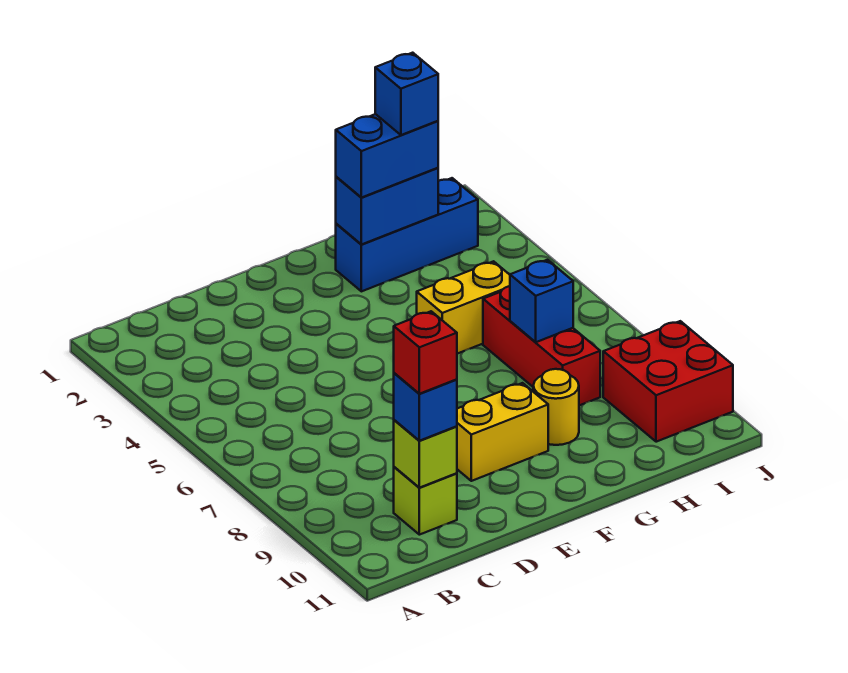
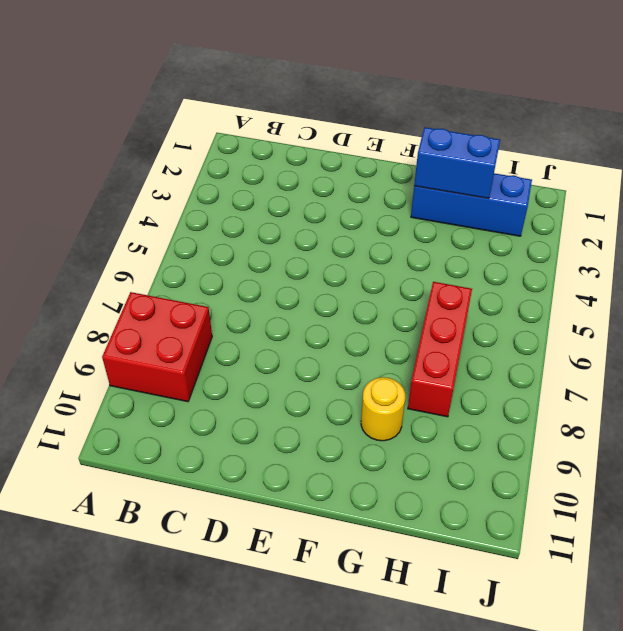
red brick A8:B9 level 1 -> red brick I9:J10 level 1
none -> lime brick C10 level 1
none -> yellow brick E9:F9 level 1
none -> yellow brick G5:H5 level 1

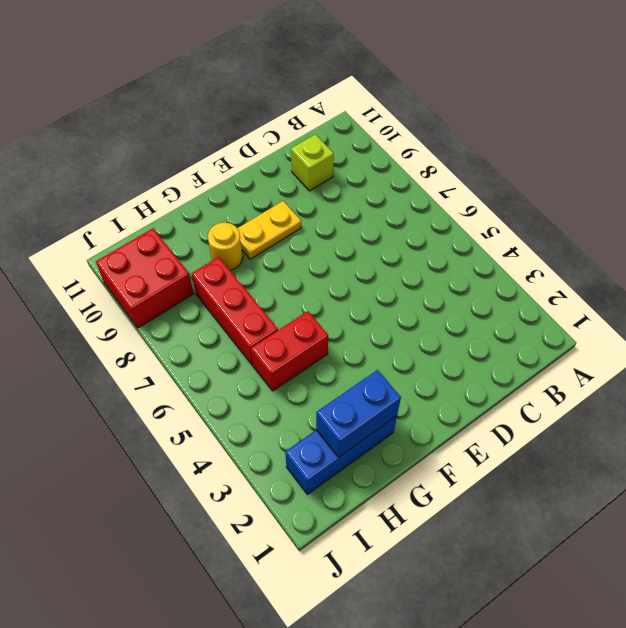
yellow plate E9:F9 level 1 -> yellow brick E9:F9 level 1
red brick G5:H5 level 1 -> yellow brick G5:H5 level 1
none -> lime brick C10 level 2
none -> blue brick H7 level 2
none -> blue brick C10 level 3

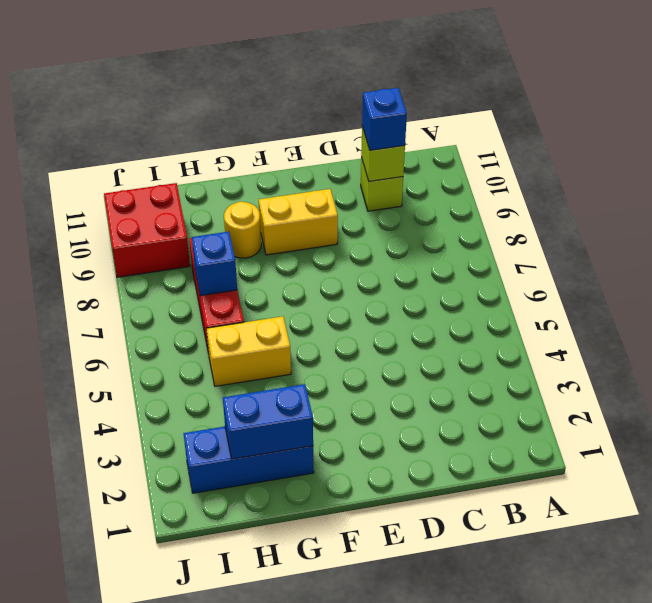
none -> blue brick G2:H2 level 3
none -> red brick C10 level 4
none -> blue brick H2 level 4

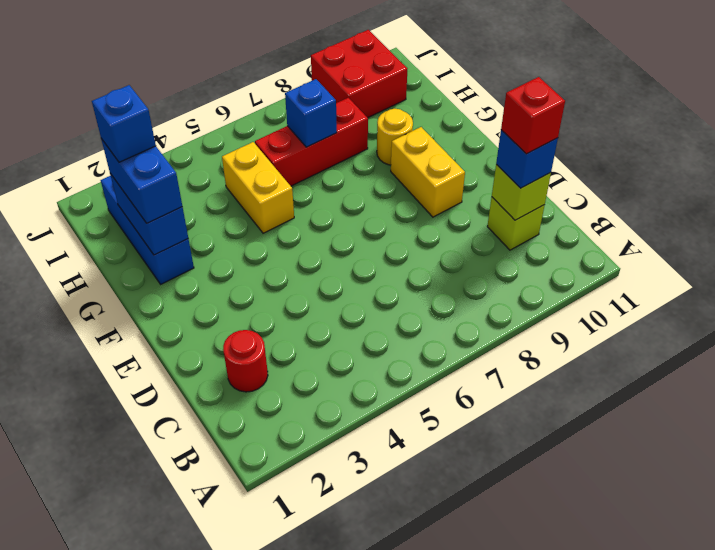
red round brick C2 level 1 -> none

